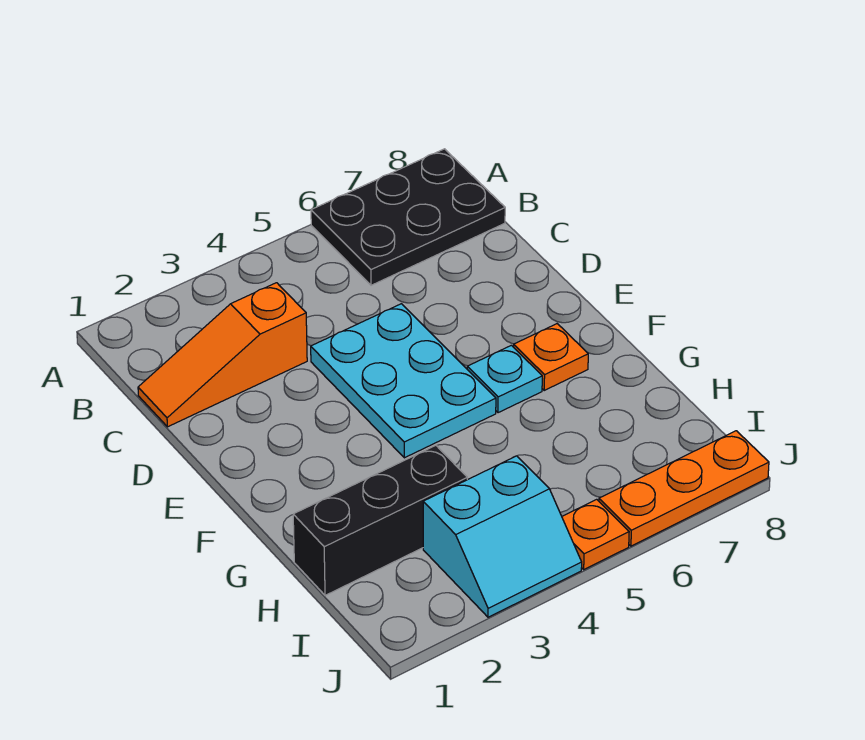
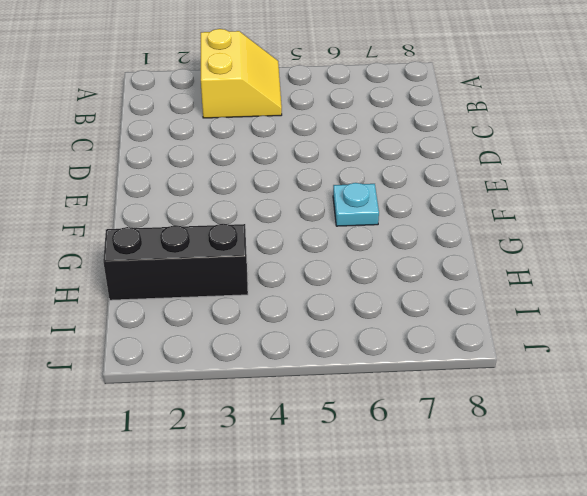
yellow slope A3:B4 level 1 top 3 -> none
none -> black plate A6:B8 level 1
none -> orange slope C1:C3 level 1 top 3

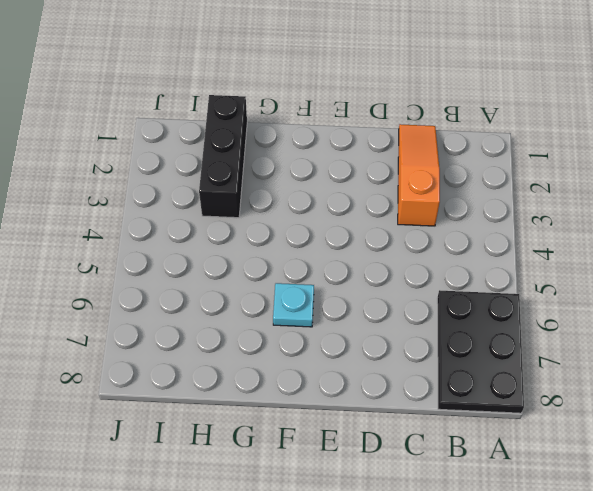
none -> cyan plate D4:F5 level 1
none -> orange plate F7 level 1

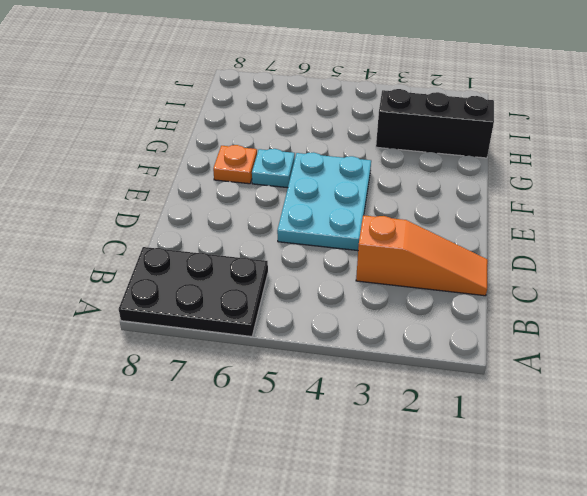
none -> cyan slope I3:J4 level 1 top I
none -> orange plate J5 level 1

